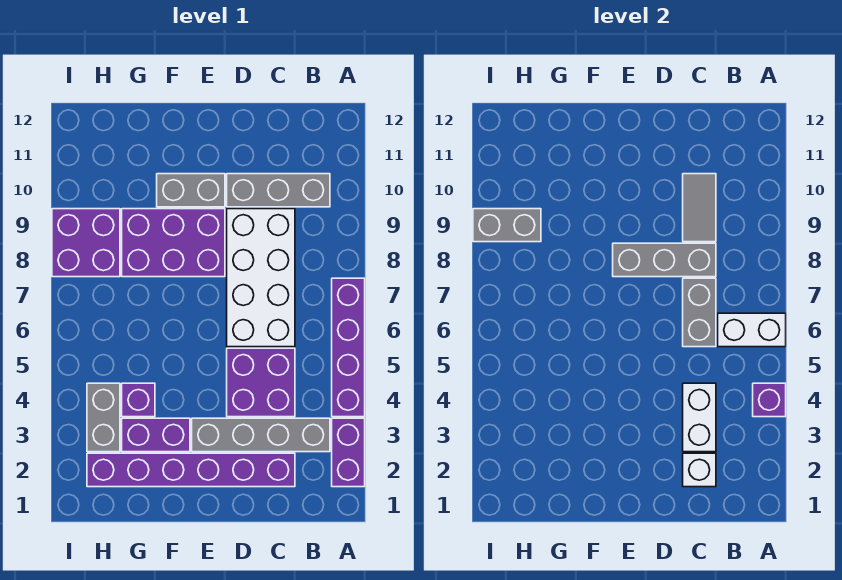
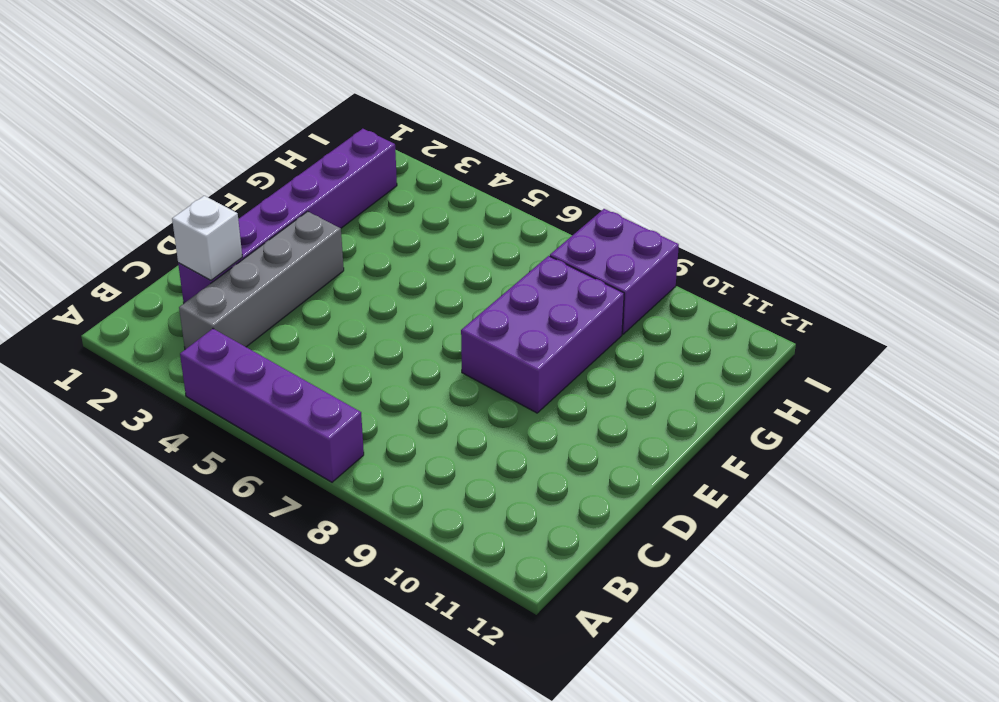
none -> purple brick A2:A3 level 1
none -> grey brick B10:D10 level 1
none -> purple brick C4:D5 level 1

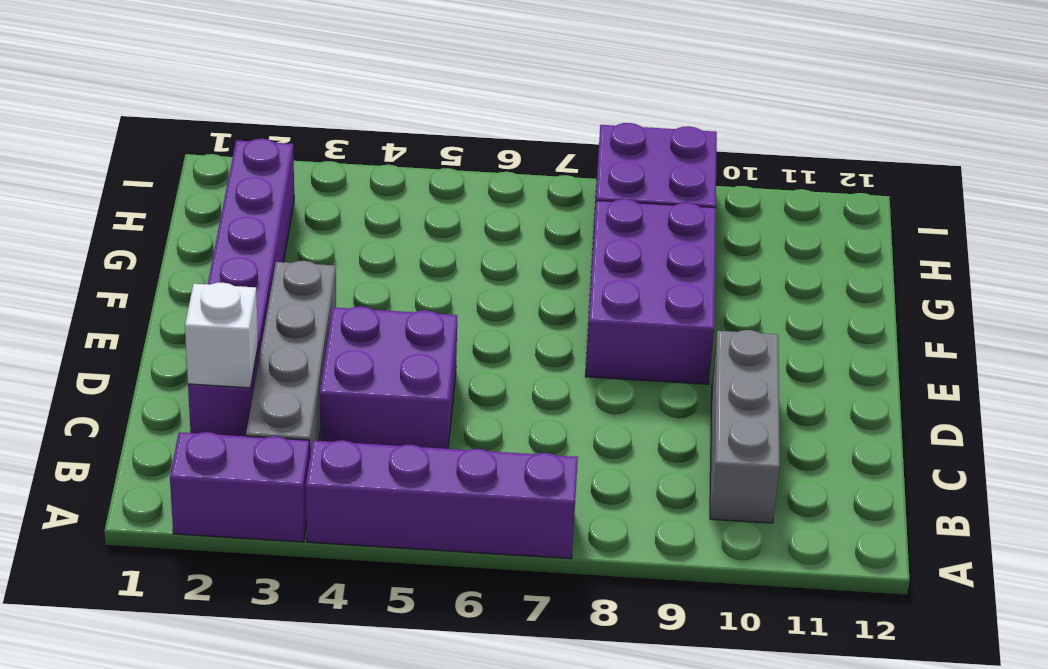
none -> white brick C6:D9 level 1
none -> grey brick E10:F10 level 1
none -> purple brick F3:G3 level 1

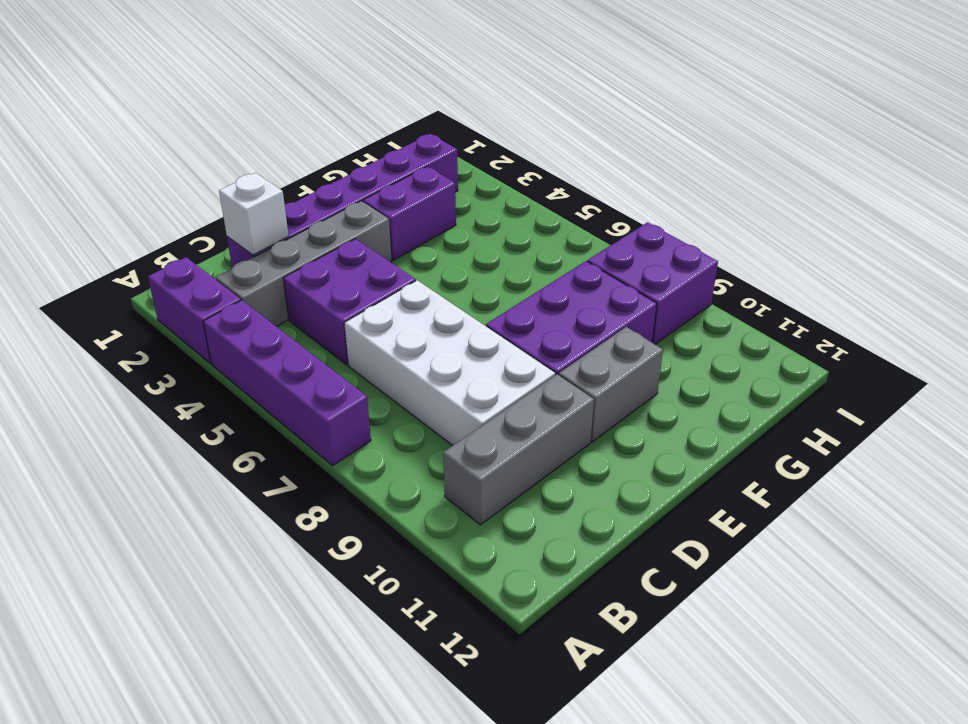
none -> purple brick G4 level 1
none -> grey brick H3:H4 level 1
none -> purple brick A4 level 2

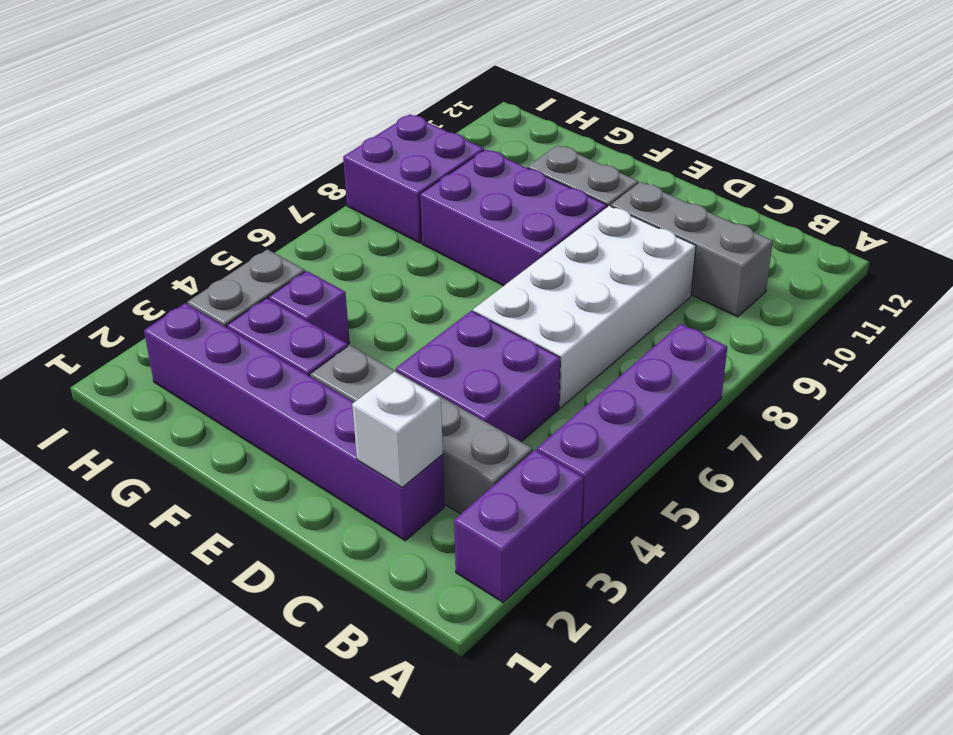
none -> purple brick A4 level 2
none -> white brick A6:B6 level 2
none -> white brick C3:C4 level 2

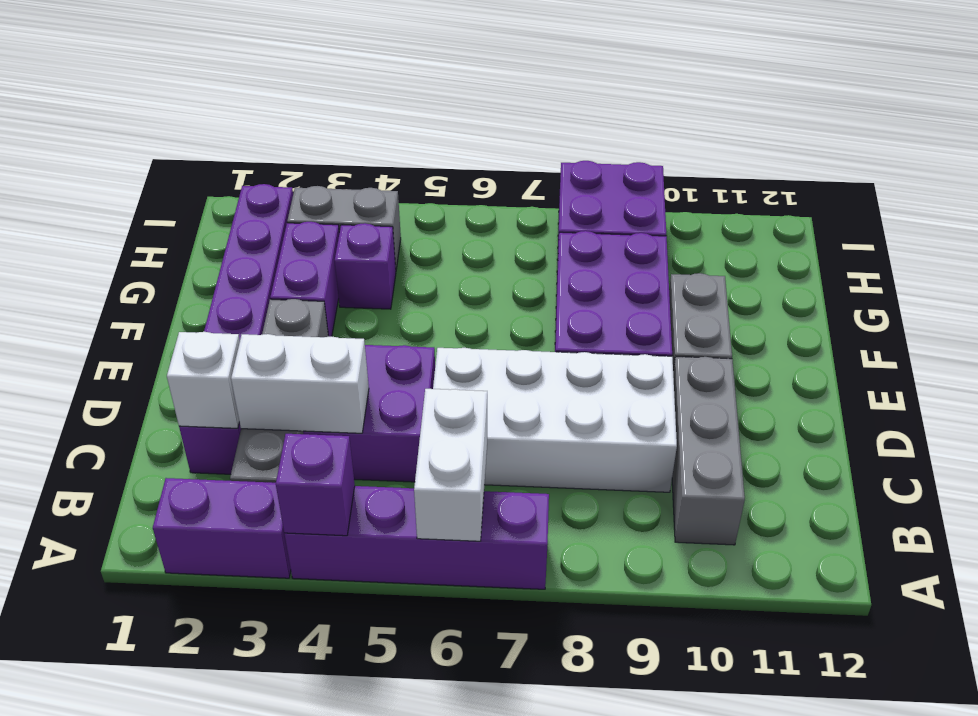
none -> grey brick C6:C7 level 2
none -> grey brick C8:E8 level 2
none -> grey tile C9:C10 level 2

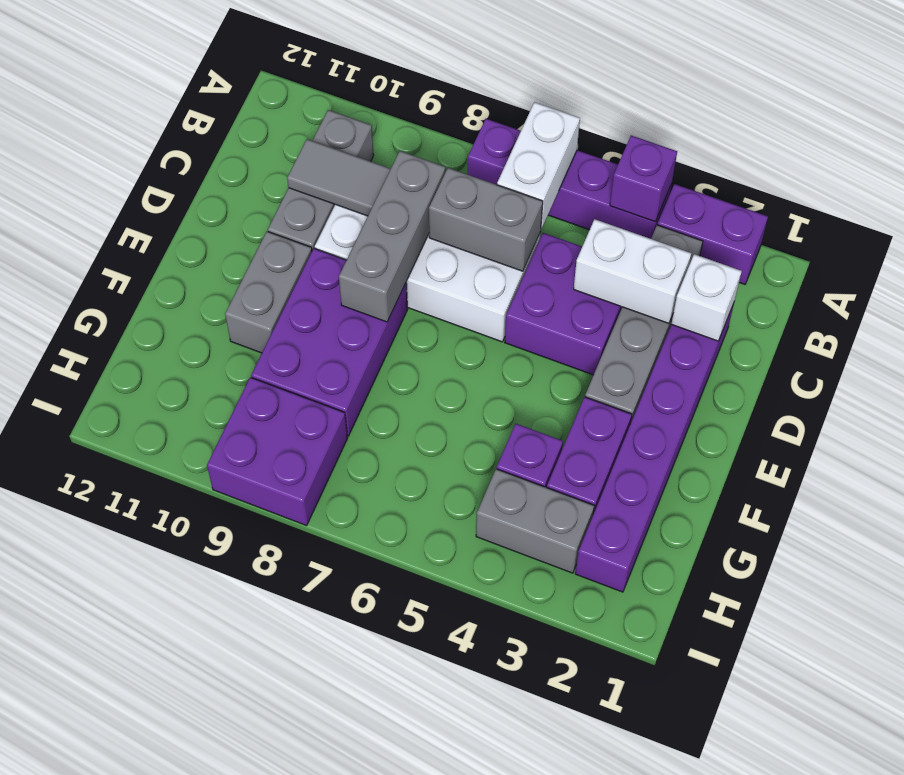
none -> grey brick H9:I9 level 2

